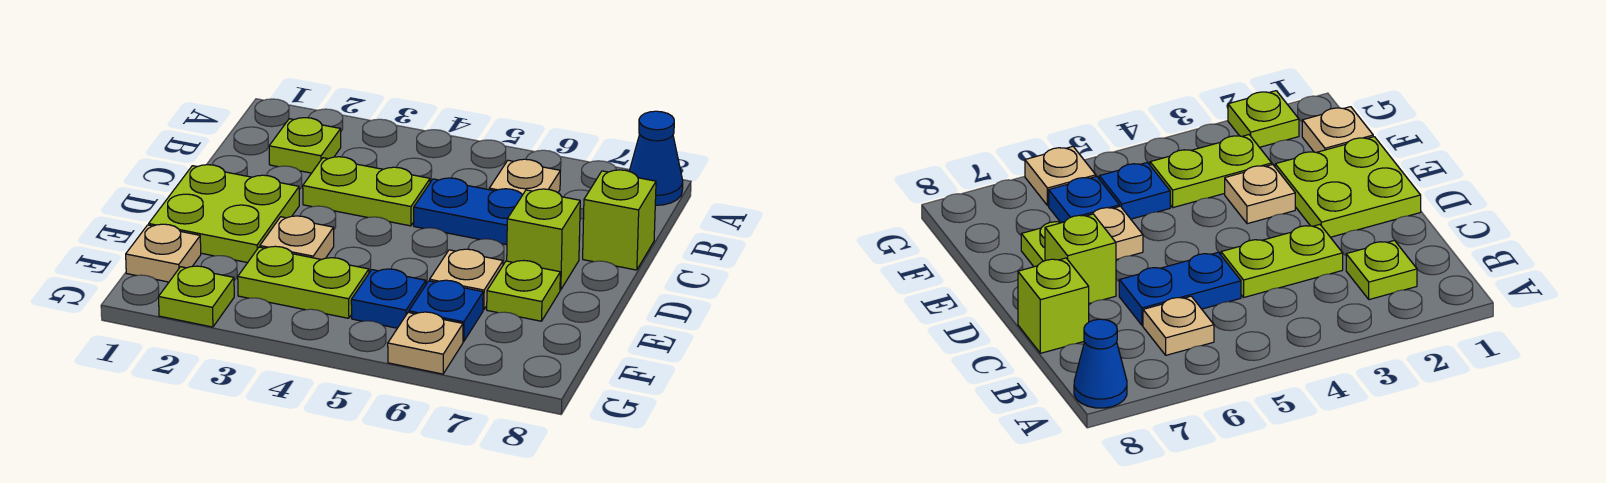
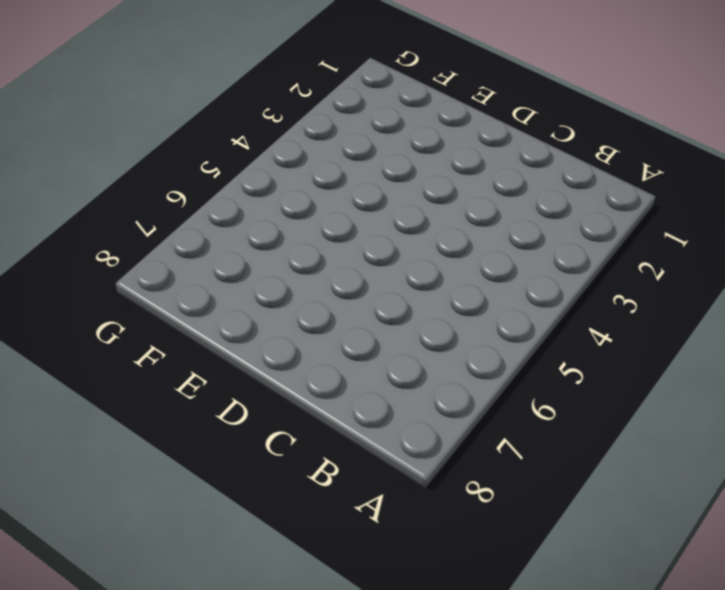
none -> blue cone A8 level 1
none -> lime plate B2 level 1
none -> tan plate B6 level 1

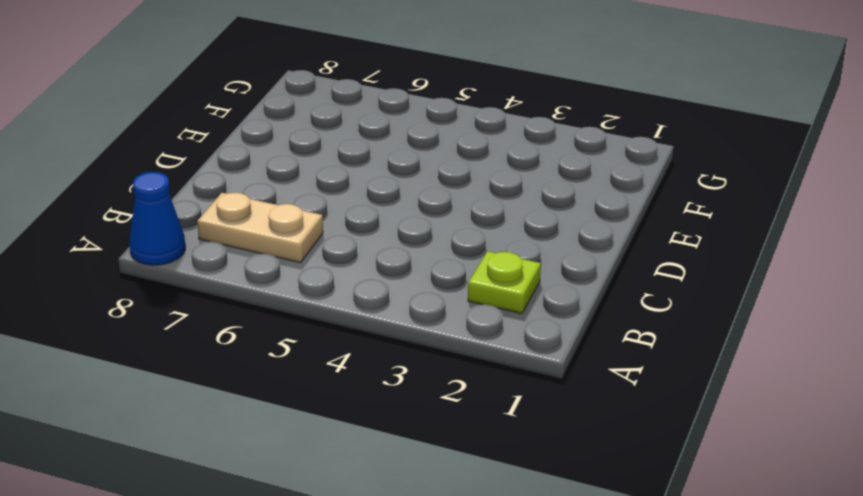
tan plate B6:B7 level 1 -> tan plate B6 level 1
none -> lime plate C3:C4 level 1
none -> blue plate C5:C6 level 1
none -> lime brick C8 level 1

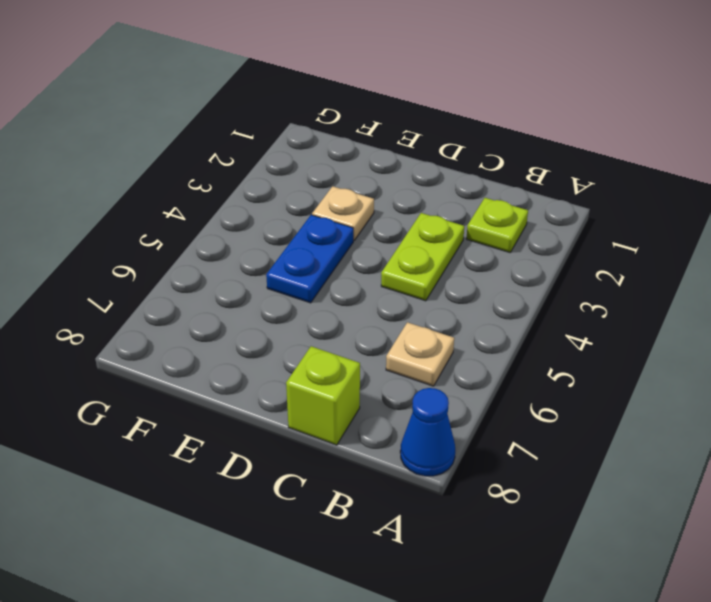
blue plate E4:E5 level 1 -> blue plate C5:C6 level 1
none -> lime plate D1:E2 level 1
none -> lime brick D7 level 1
none -> tan plate E6 level 1

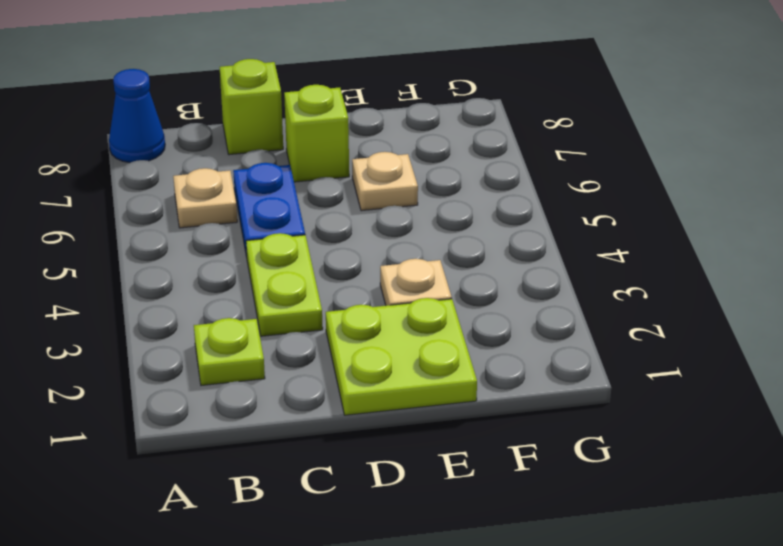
none -> lime plate E7 level 1
none -> tan plate F1 level 1
none -> lime plate F3:F4 level 1

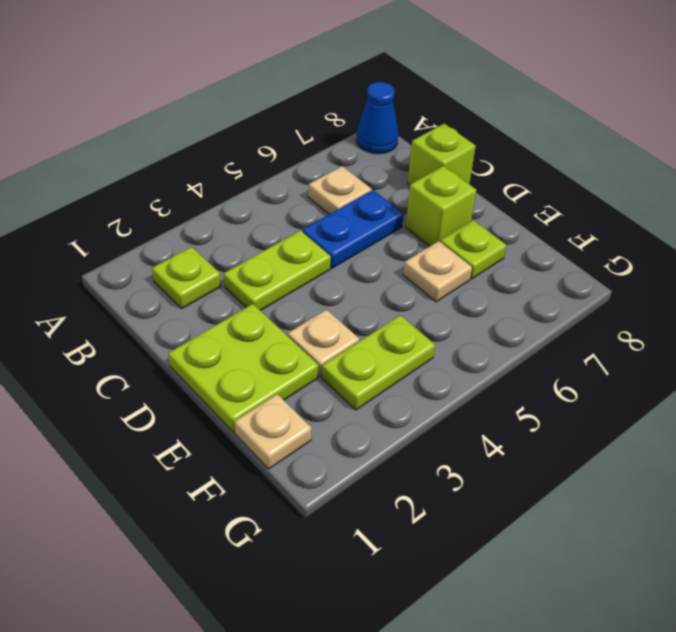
none -> blue plate F5 level 1
none -> blue plate F6 level 1
none -> lime plate G2 level 1

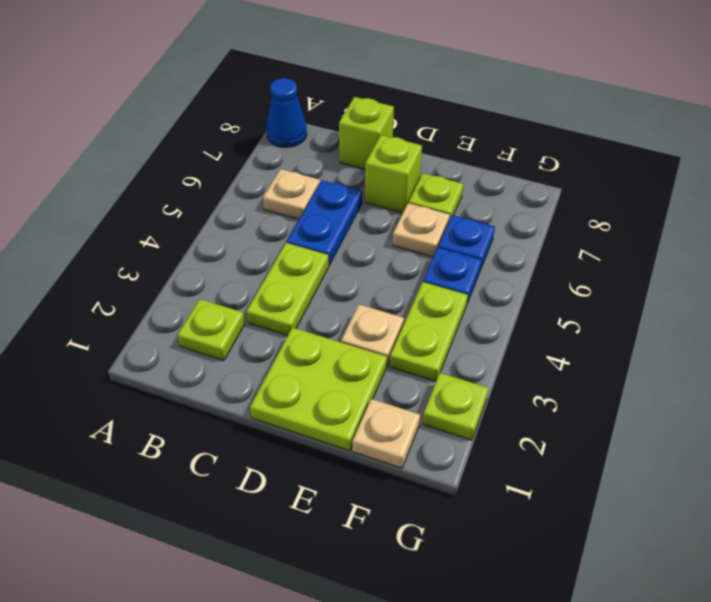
none -> tan plate G6 level 1

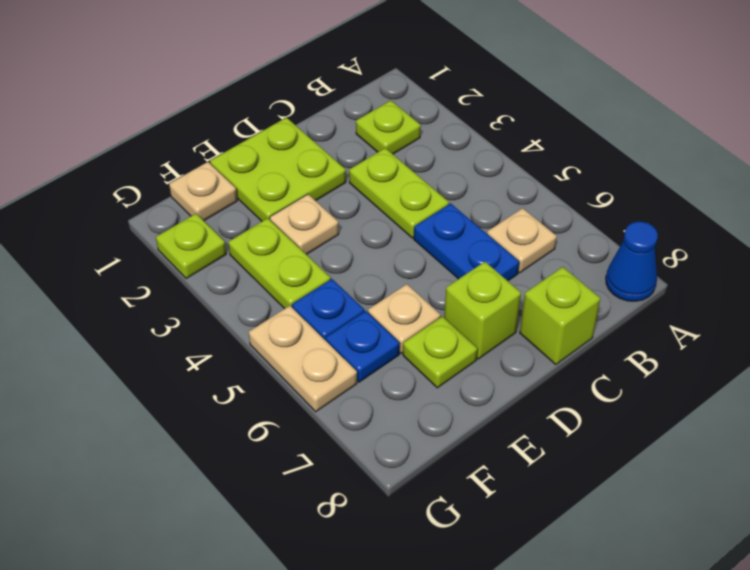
tan plate G5:G6 level 1 -> tan plate G6 level 1

